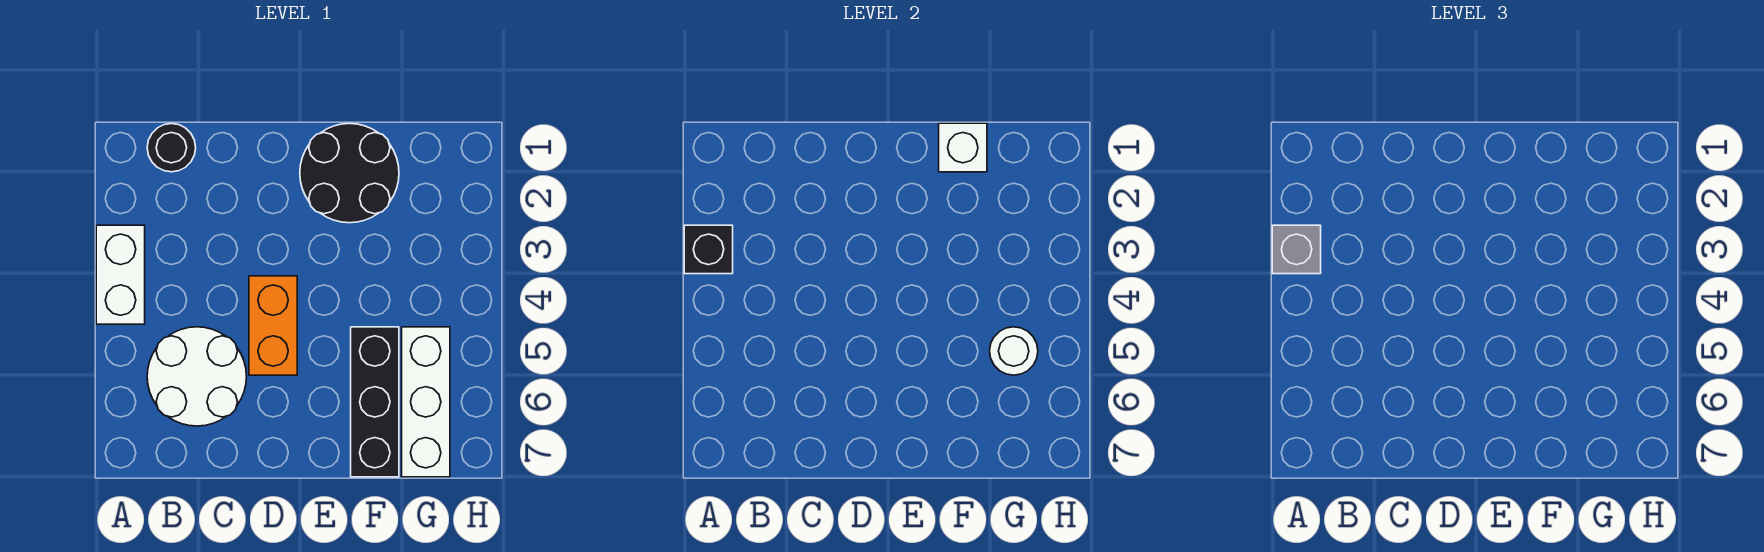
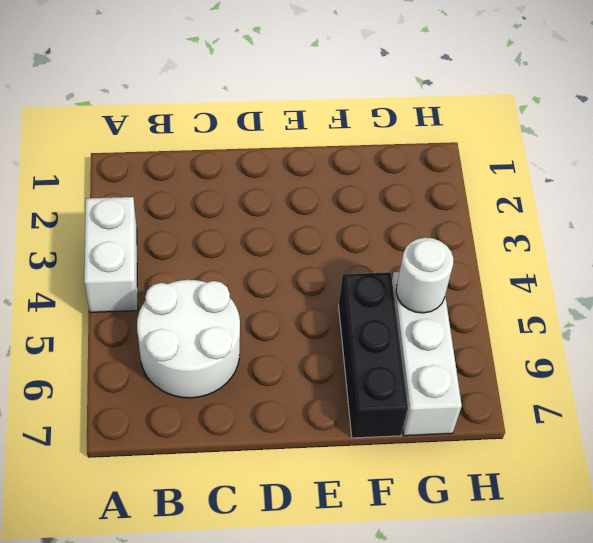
none -> black round brick B1 level 1
none -> orange brick D4:D5 level 1

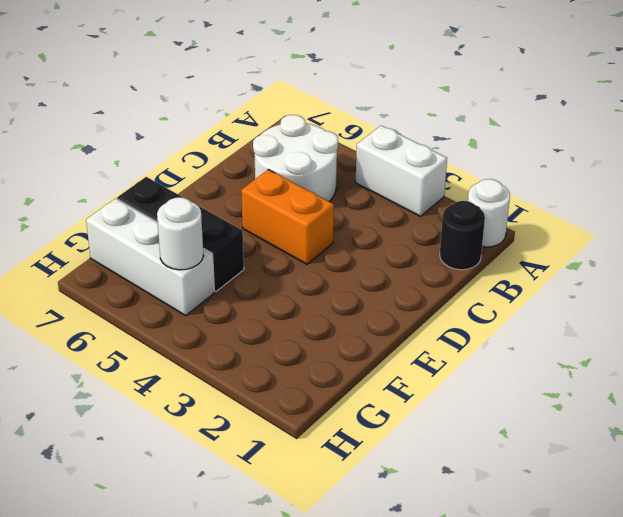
white round brick A1 level 1 -> none
none -> black round brick E1:F2 level 1
none -> black brick A3 level 2

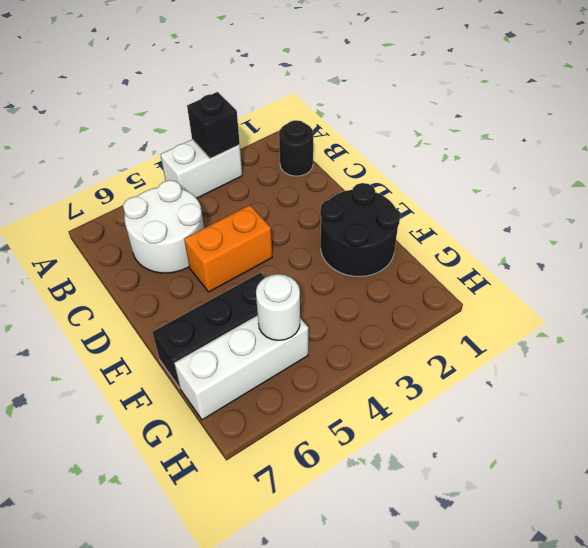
none -> white brick F1 level 2
none -> grey brick A3 level 3

